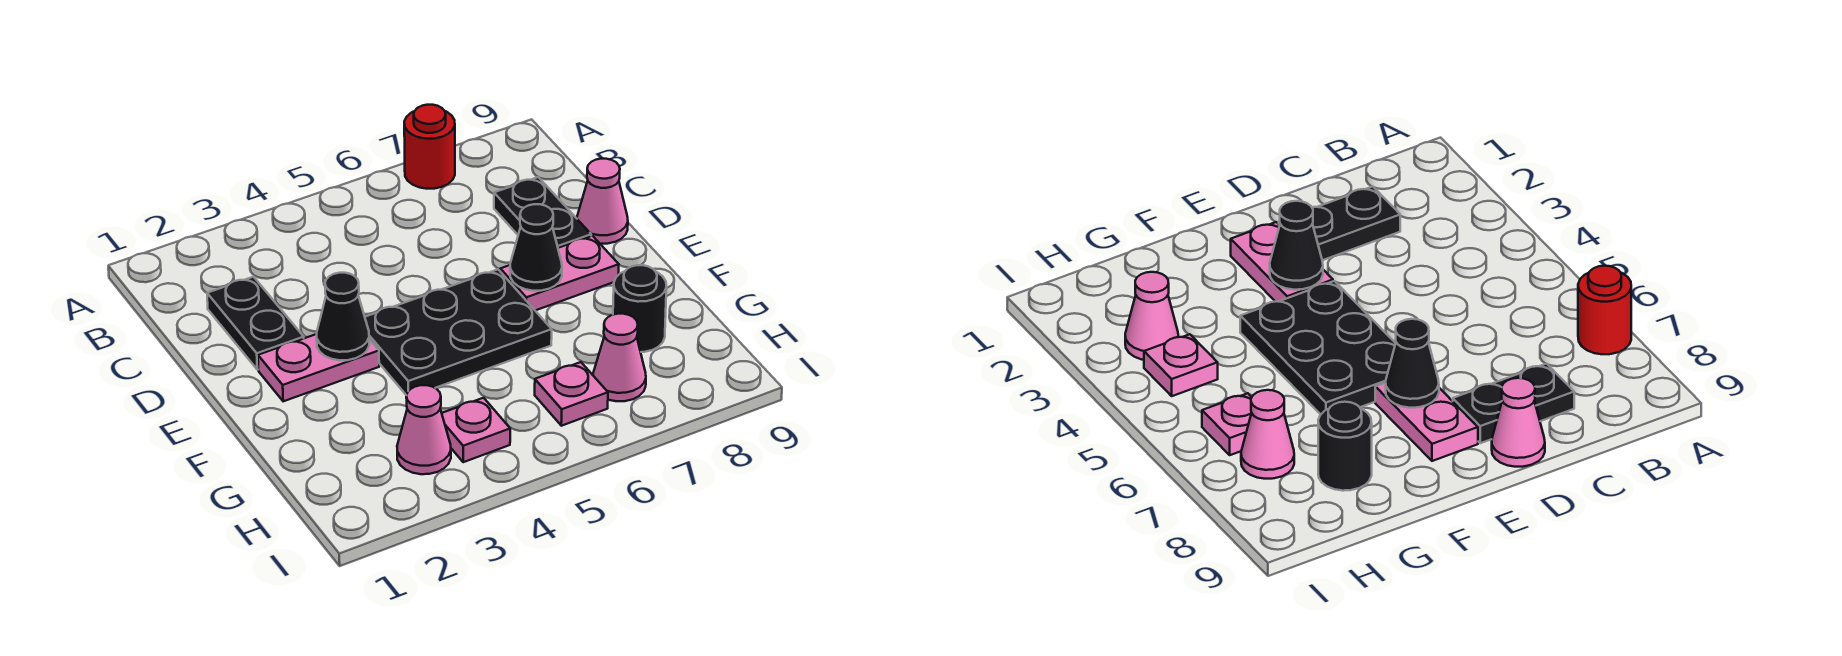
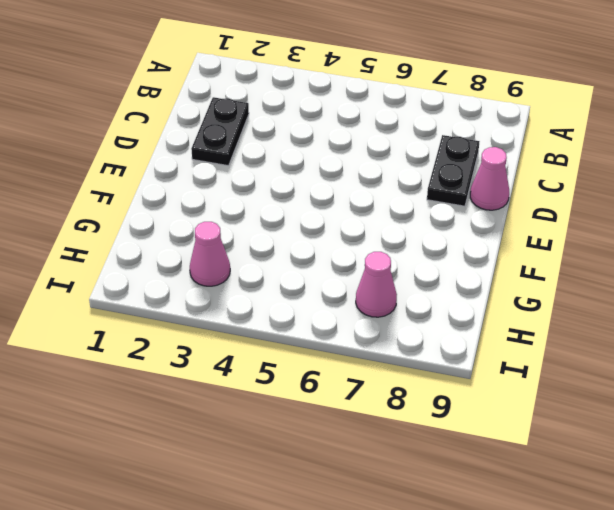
none -> red round brick A7 level 1
none -> pink plate E2:E3 level 1
none -> black plate E4:F6 level 1

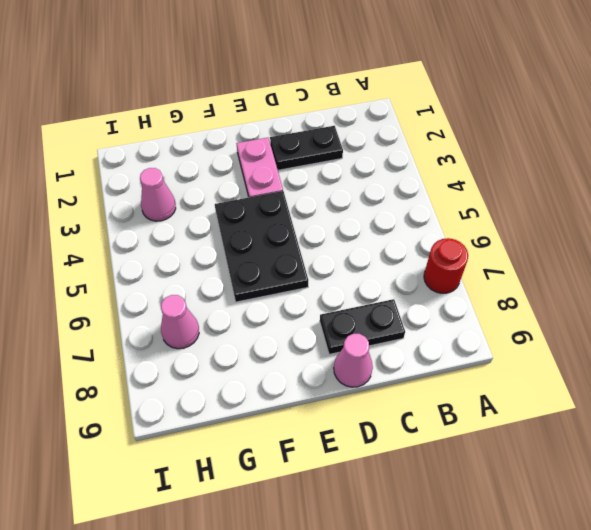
none -> pink plate E7:E8 level 1
none -> black round brick G8 level 1
none -> pink plate H4 level 1

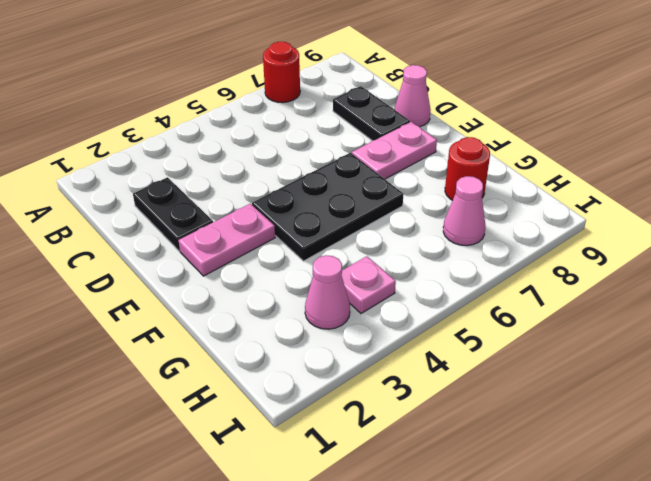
red round brick G8 level 1 -> black round brick G8 level 1
none -> pink plate H6 level 1
none -> black cone E3 level 2
none -> black cone E7 level 2

